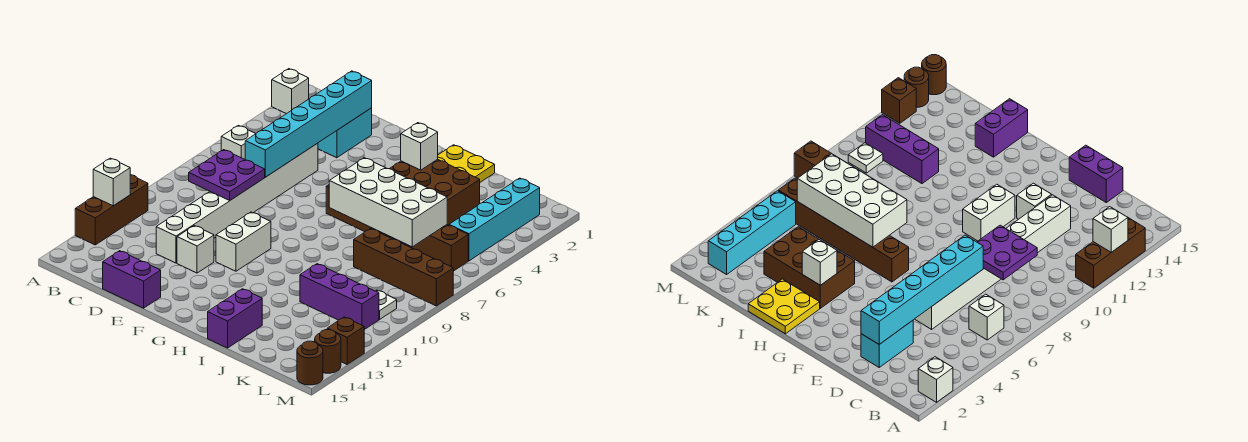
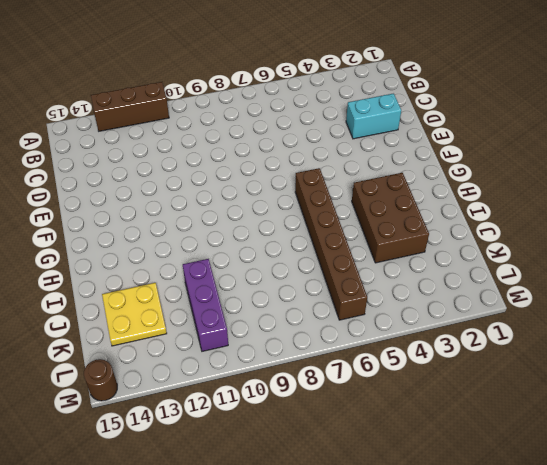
yellow plate J13:K14 level 1 -> yellow plate H1:I2 level 1
none -> white brick A2 level 1
none -> white brick B6 level 1
none -> white brick D5:D12 level 1

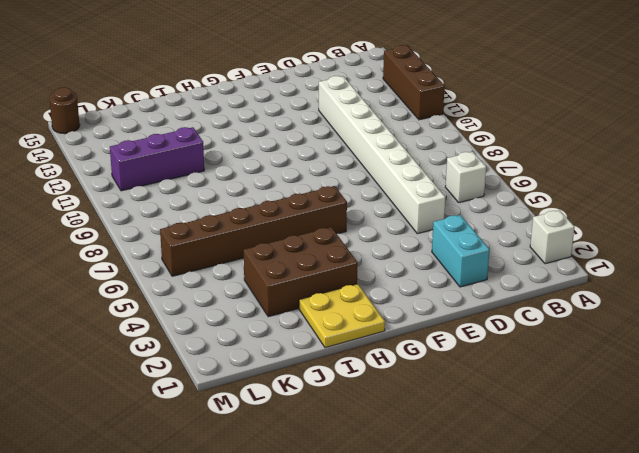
none -> purple brick D15:E15 level 1
none -> white brick E12 level 1
none -> white brick F10:F11 level 1

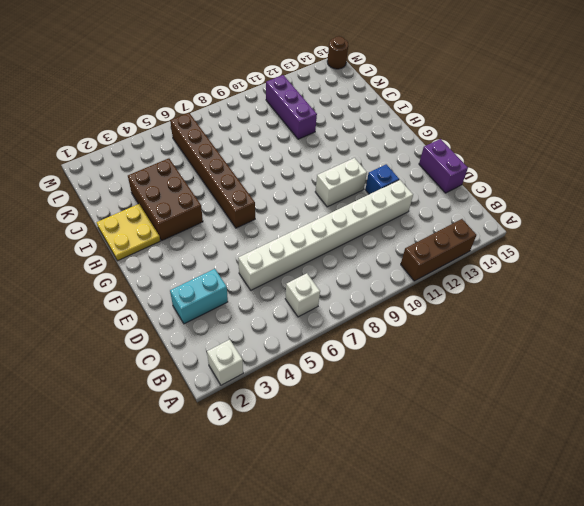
blue brick E12 level 1 -> white brick E12 level 1
none -> purple brick I14:I15 level 1
none -> brown brick J8:M8 level 1
none -> cyan brick L2:L5 level 1

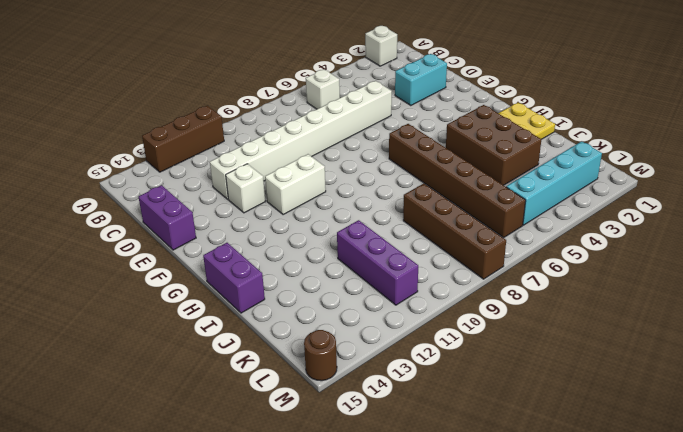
purple brick H15:I15 level 1 -> purple brick I14:I15 level 1
none -> white plate L10 level 1
none -> brown brick M13 level 1
none -> brown round brick M14 level 1

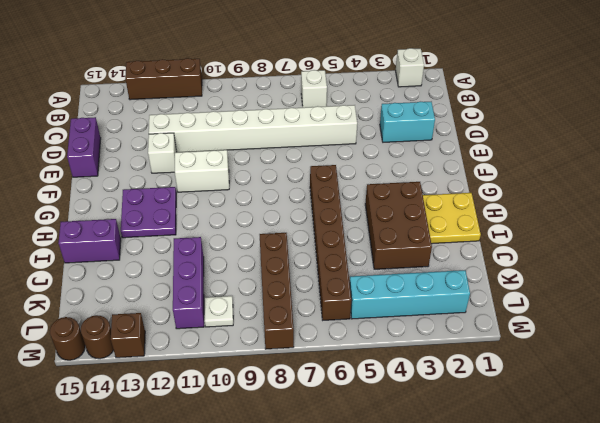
purple plate G12:H13 level 1 -> purple plate C8:D9 level 2
none -> white brick A12 level 2
none -> cyan brick D2:D7 level 2
none -> white brick H3 level 2

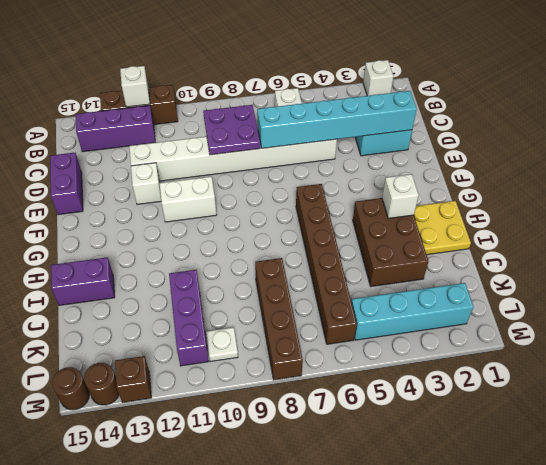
purple brick B12:B14 level 1 -> none
none -> white brick H6:K7 level 2

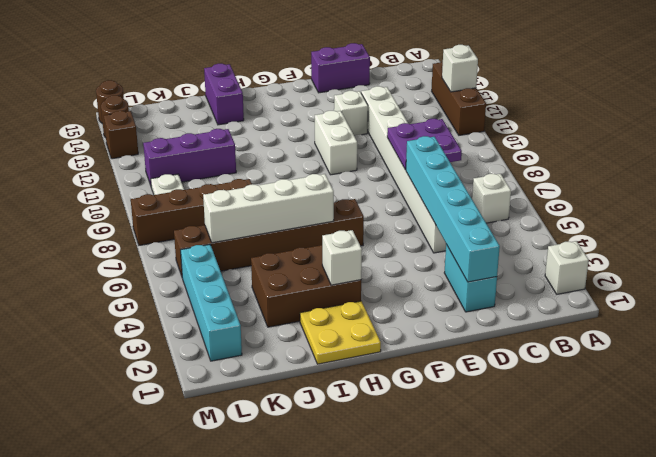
white brick H6:K6 level 2 -> white brick H6:K7 level 2

